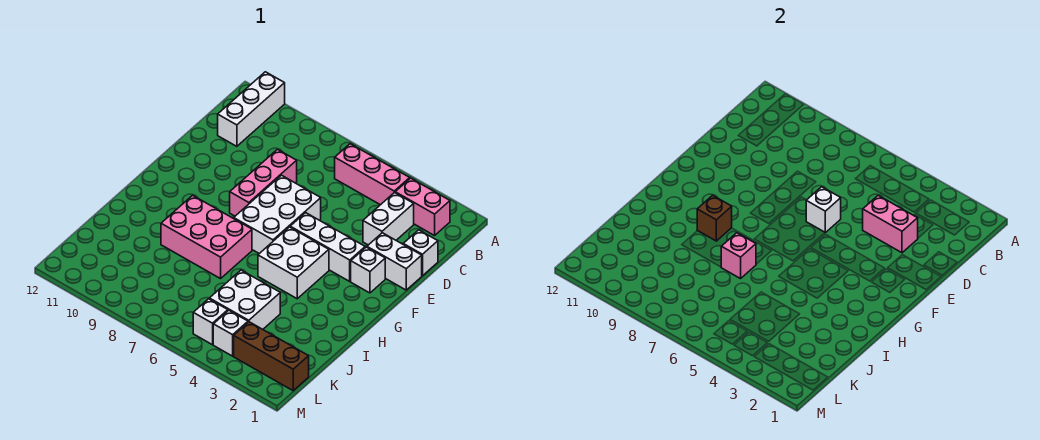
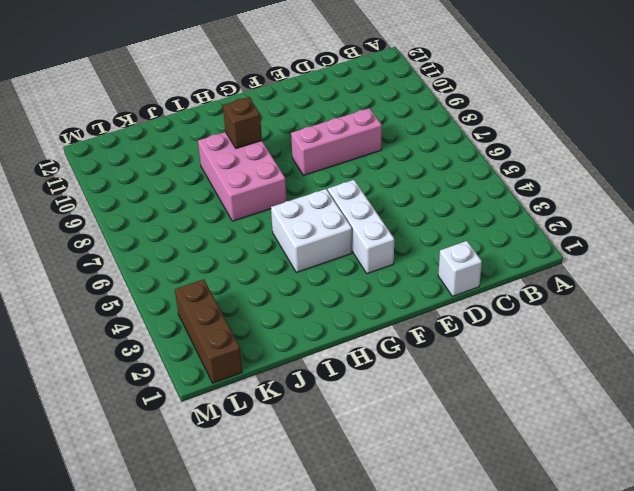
none -> white brick A11:C11 level 1
none -> pink brick B2:B3 level 1
none -> pink brick B4:B6 level 1

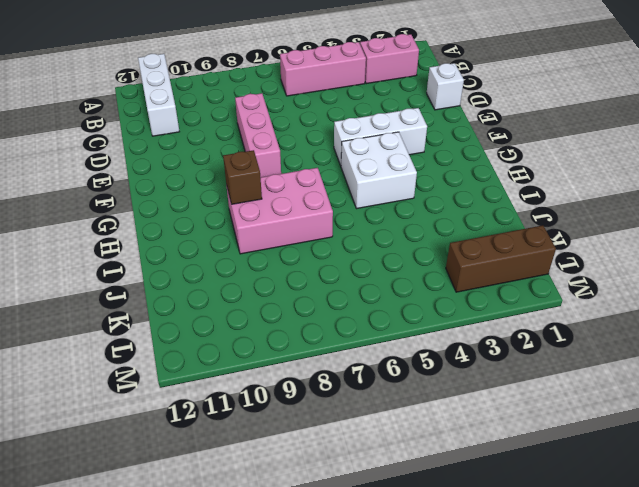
none -> white brick C3:D3 level 1
none -> white brick E1:E2 level 1
none -> white brick E6:G7 level 1

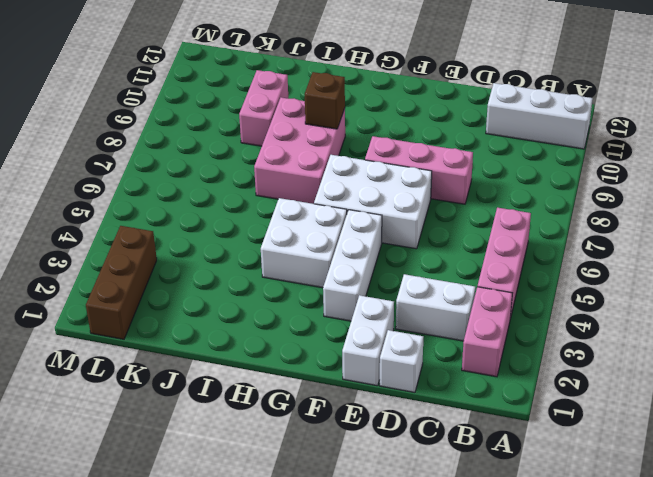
pink brick J9:J10 level 1 -> pink brick D3:D4 level 2
none -> white brick F2 level 1
none -> white brick J4:K5 level 1
none -> white brick L4 level 1

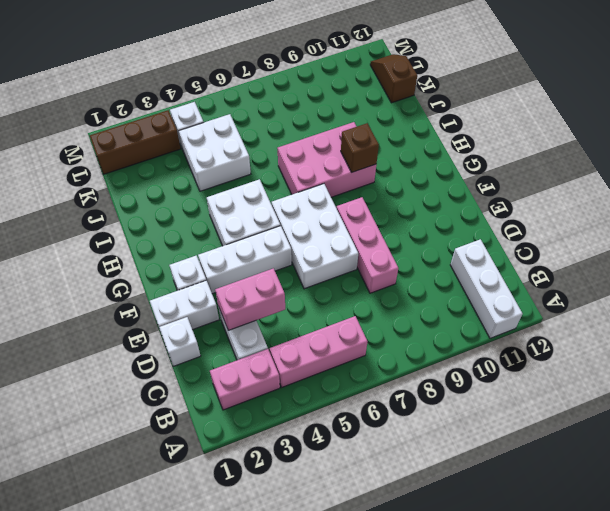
brown slope K12:L12 level 1 top K -> none
none -> white brick L5 level 1
none -> white brick E6 level 2
none -> pink brick I7 level 2

